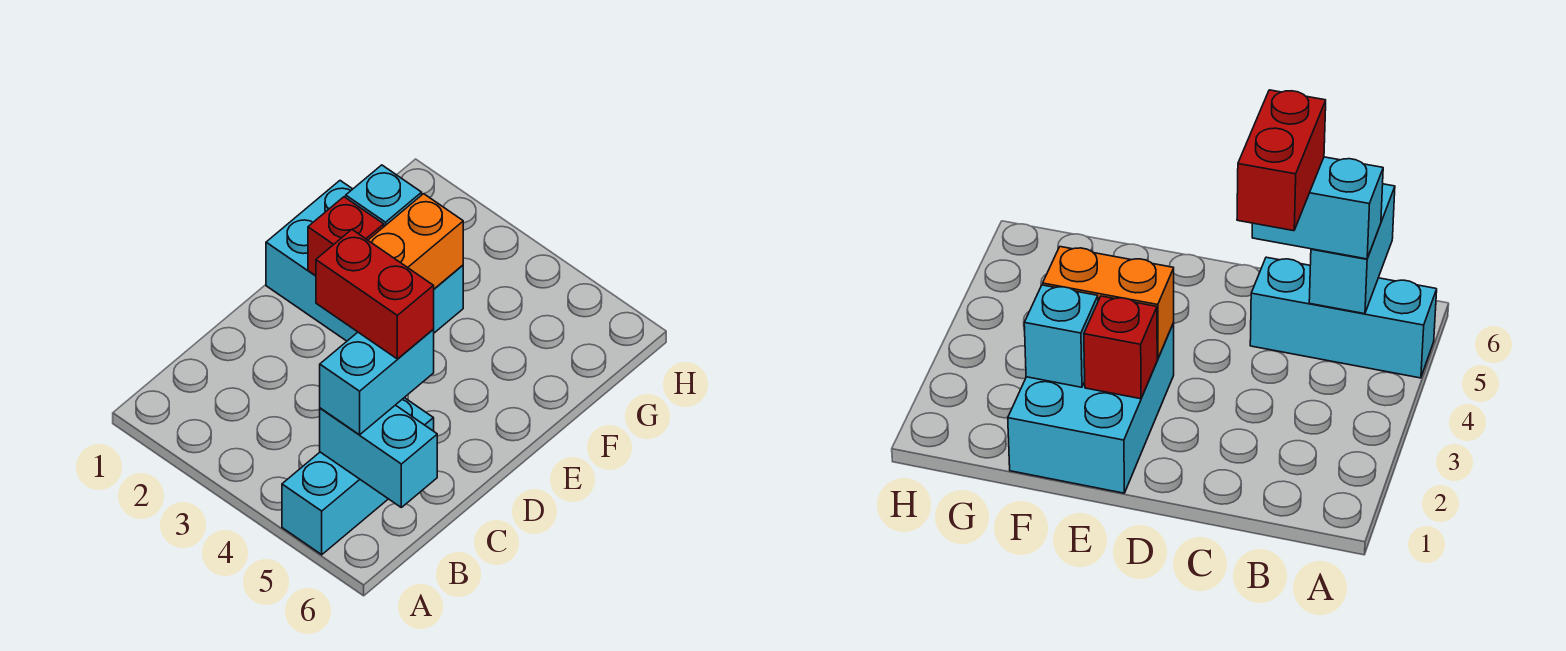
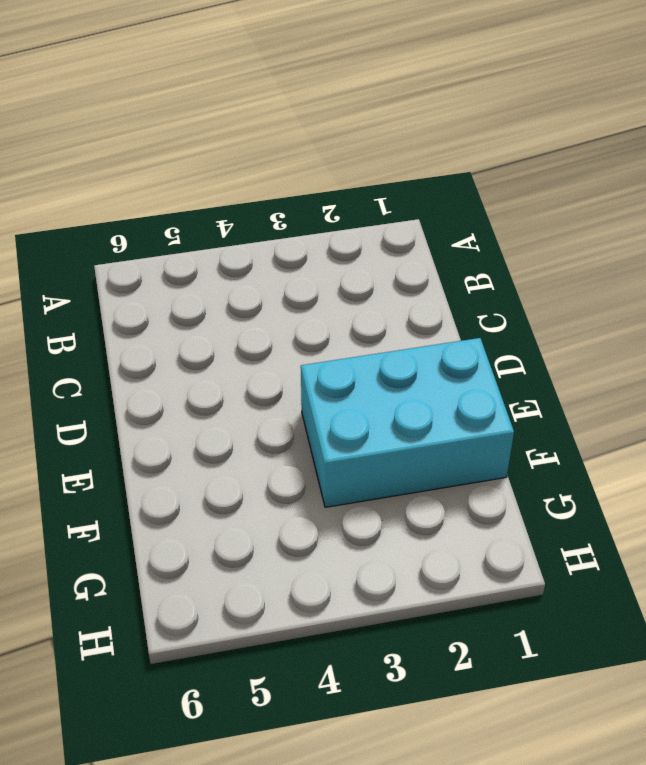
none -> cyan brick A5:C5 level 1
none -> cyan brick B5:B6 level 2

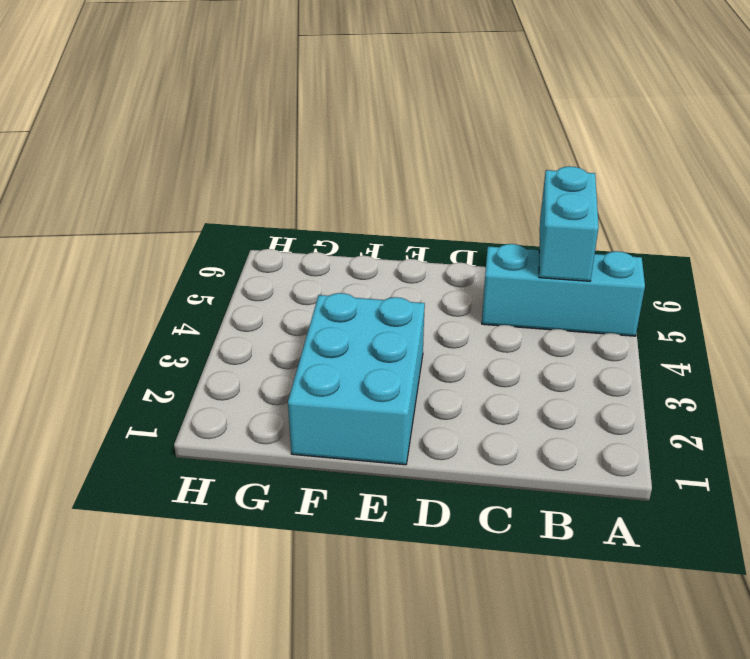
none -> red brick E2 level 2
none -> orange brick E3:F3 level 2

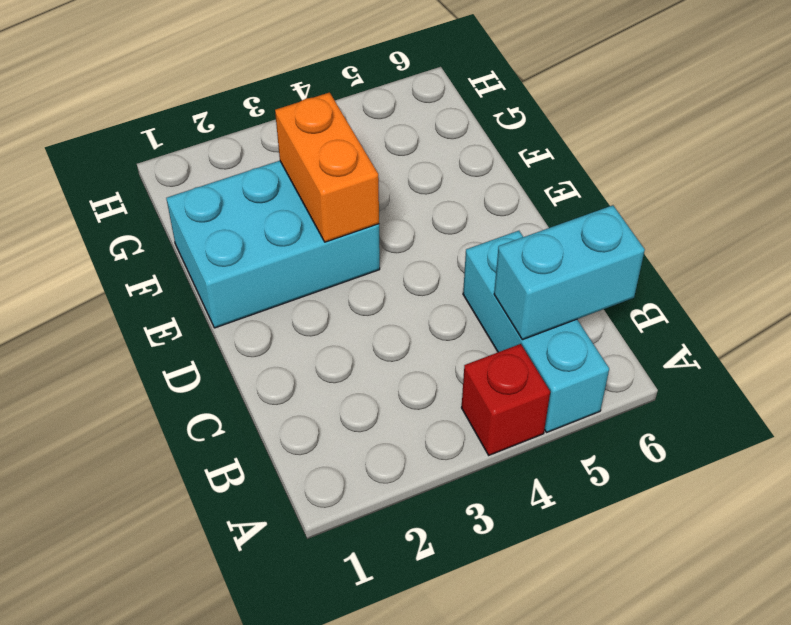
red brick A4 level 1 -> red brick E2 level 2
none -> cyan brick F2 level 2
none -> cyan brick B5:C5 level 3

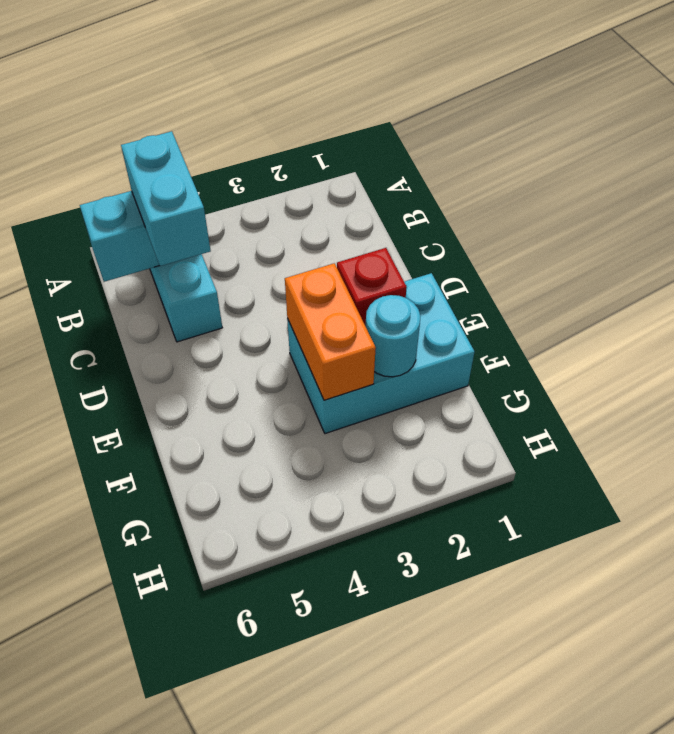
cyan round brick F2 level 2 -> cyan brick F2 level 2
none -> red brick C4:C5 level 4

